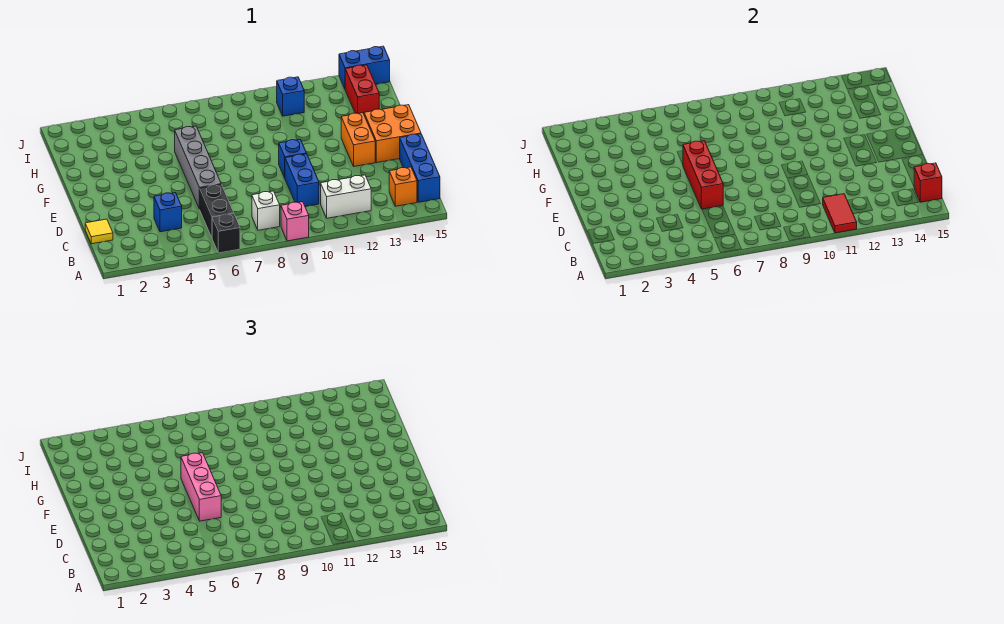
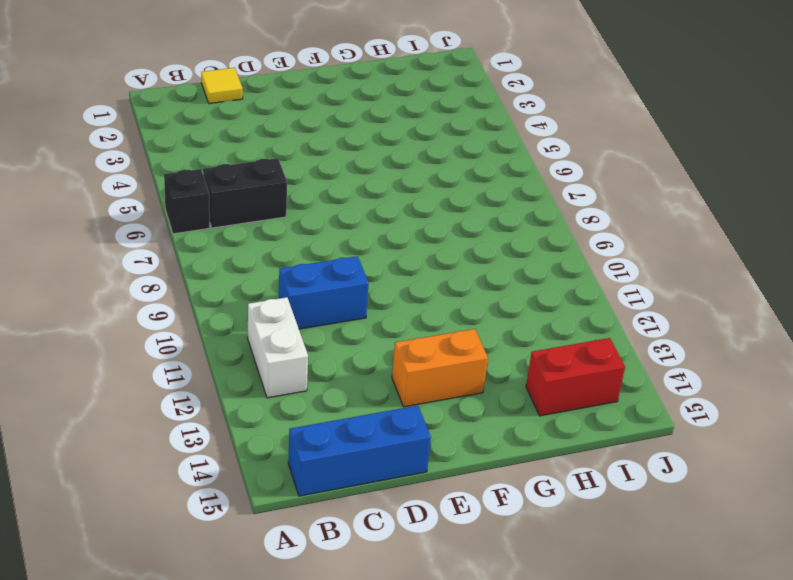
none -> pink brick A9 level 1
none -> white brick B8 level 1
none -> orange brick B14 level 1

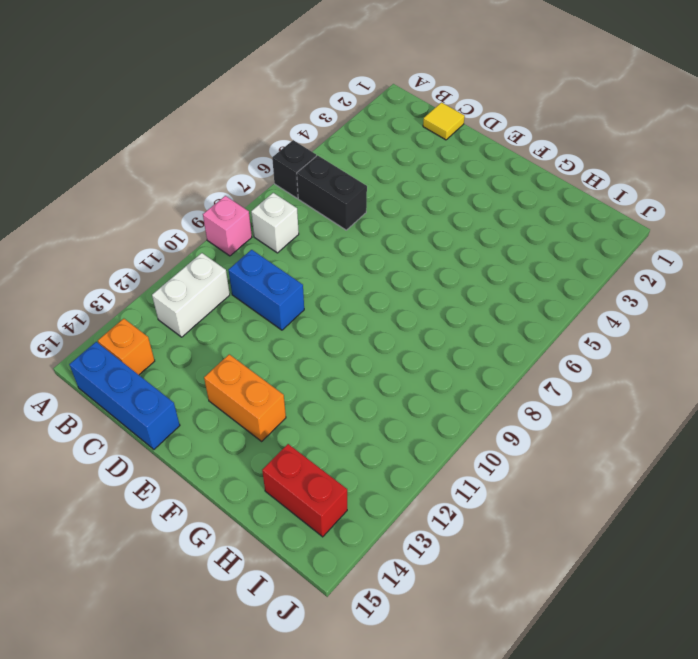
none -> blue brick C4 level 1
none -> grey brick D6:G6 level 1
none -> blue brick E10 level 1

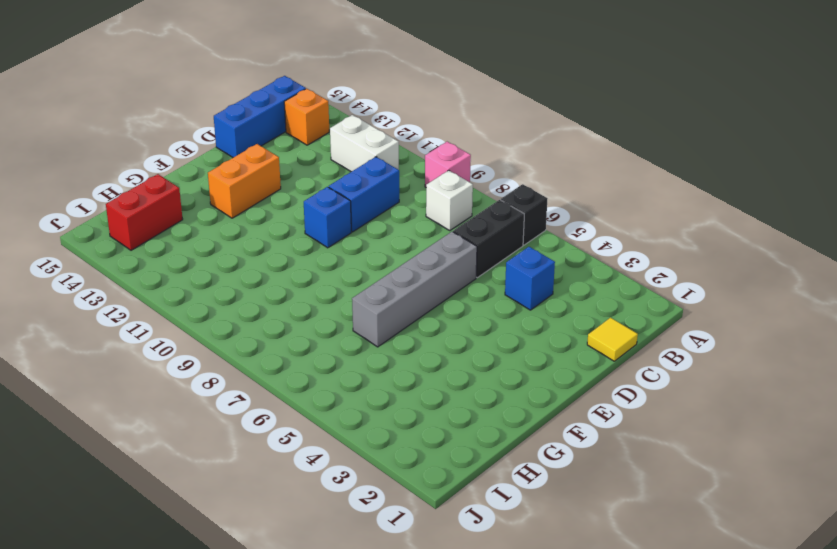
none -> orange brick E14:F15 level 1
none -> blue brick I11 level 1
none -> blue brick J14:J15 level 1

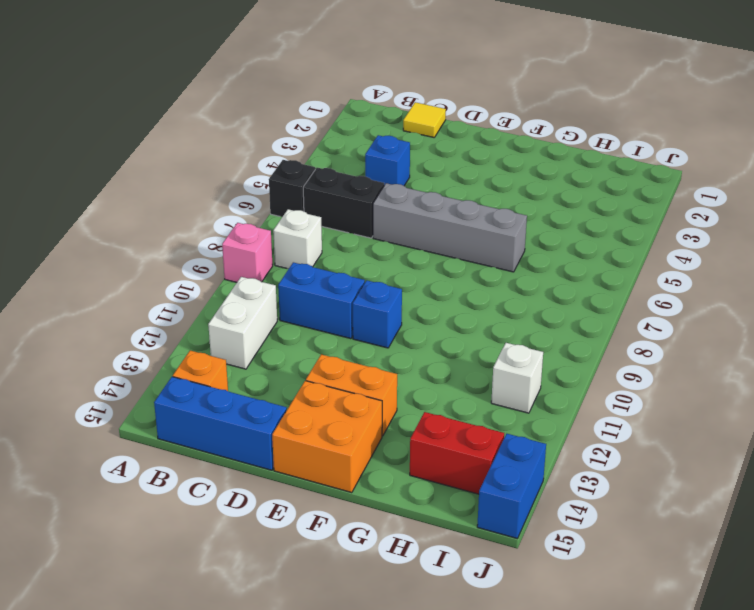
white brick I11 level 1 -> blue brick I11 level 1
none -> red tile A11:B11 level 2
none -> red brick B15 level 2
none -> red brick D6:F6 level 2

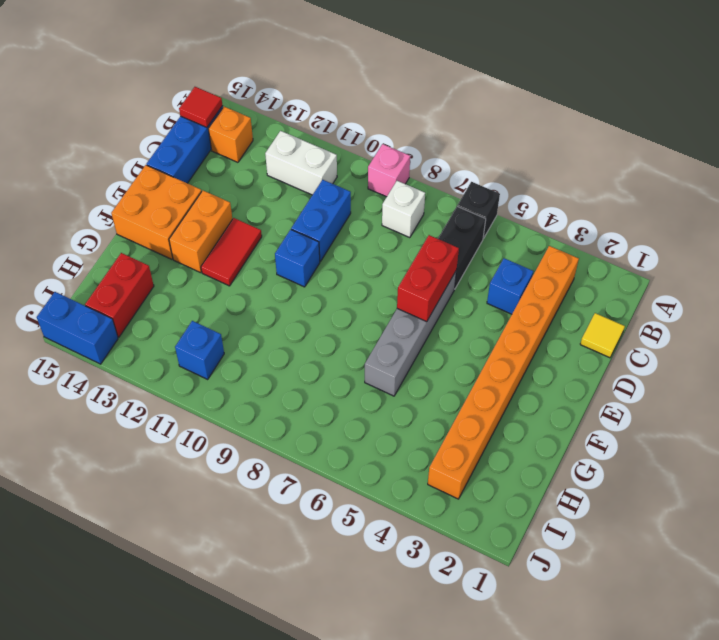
orange brick B3:I3 level 1 -> none
red tile B15 level 2 -> red brick B15 level 2
red brick D6:E6 level 2 -> red brick D6:F6 level 2
red tile E12:F12 level 1 -> red tile A11:B11 level 2
none -> pink brick D6:F6 level 3

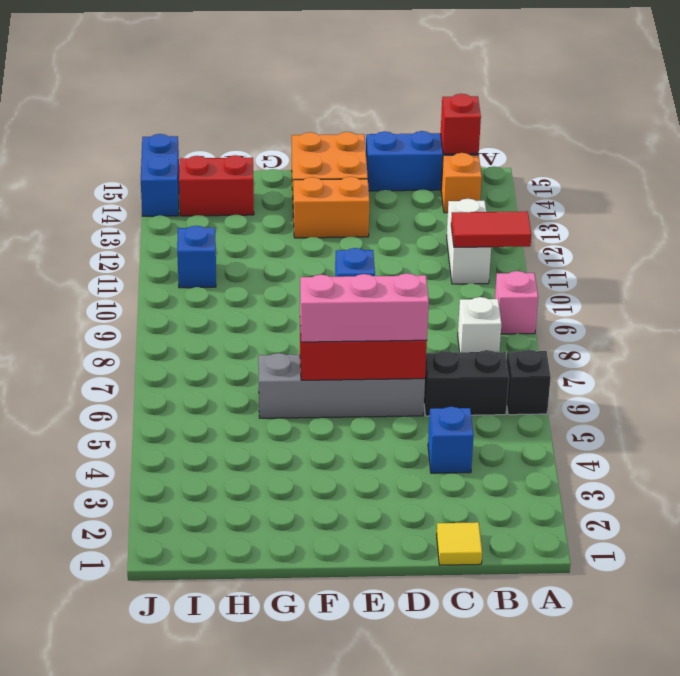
none -> blue brick C10:D10 level 1

